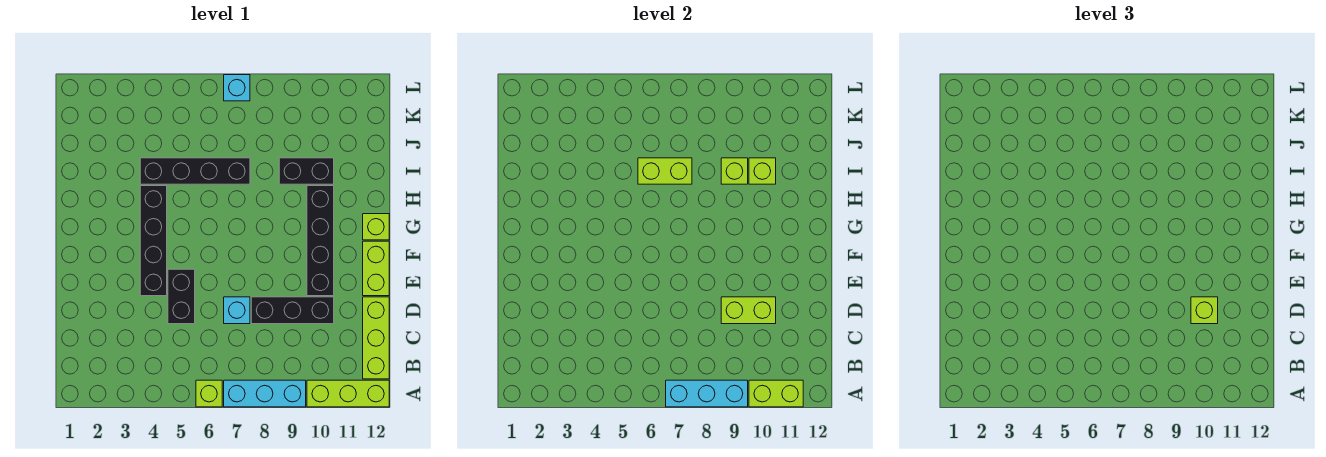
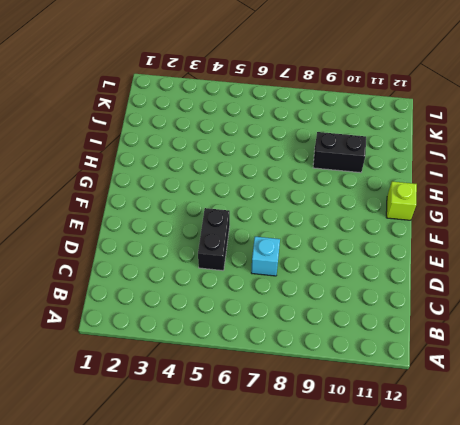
none -> lime brick A6 level 1
none -> cyan brick A7:A9 level 1
none -> lime brick A10:A12 level 1

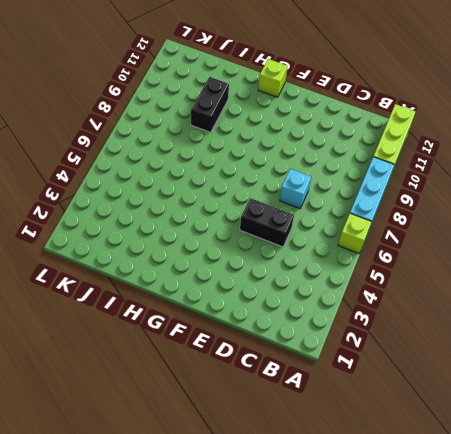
none -> lime brick B12:D12 level 1
none -> black brick D8:D10 level 1
none -> black brick E4:H4 level 1

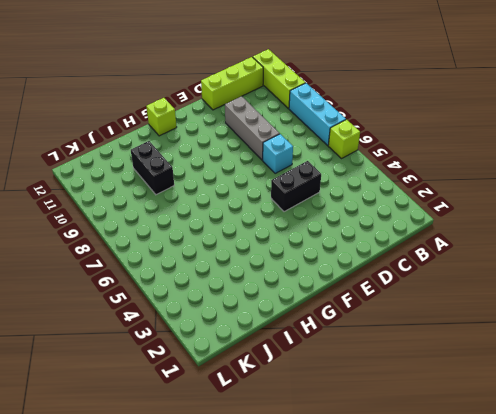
grey brick D8:D10 level 1 -> black brick D8:D10 level 1
none -> black brick E4:H4 level 1
none -> black brick E10:H10 level 1
none -> lime brick E12:F12 level 1

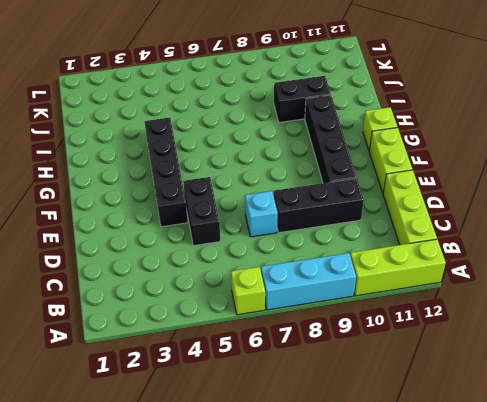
none -> black brick I4:I7 level 1
none -> cyan brick L7 level 1
none -> cyan brick A7:A9 level 2

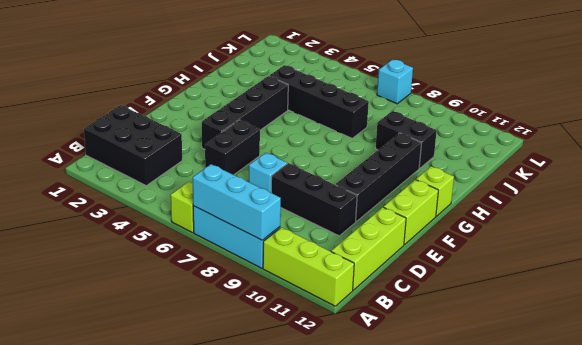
black brick B1:C3 level 1 -> none
none -> lime brick A10:A11 level 2
none -> lime brick D9:D10 level 2
none -> lime brick I6:I7 level 2

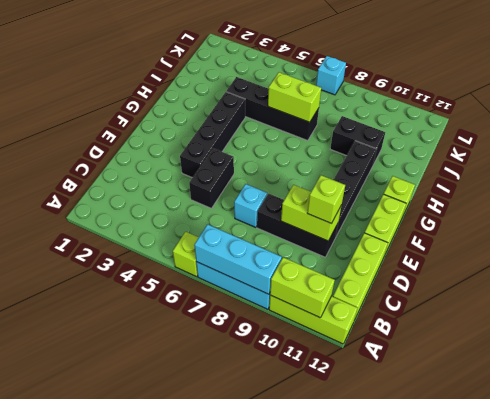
none -> lime brick I9 level 2
none -> lime brick I10 level 2

